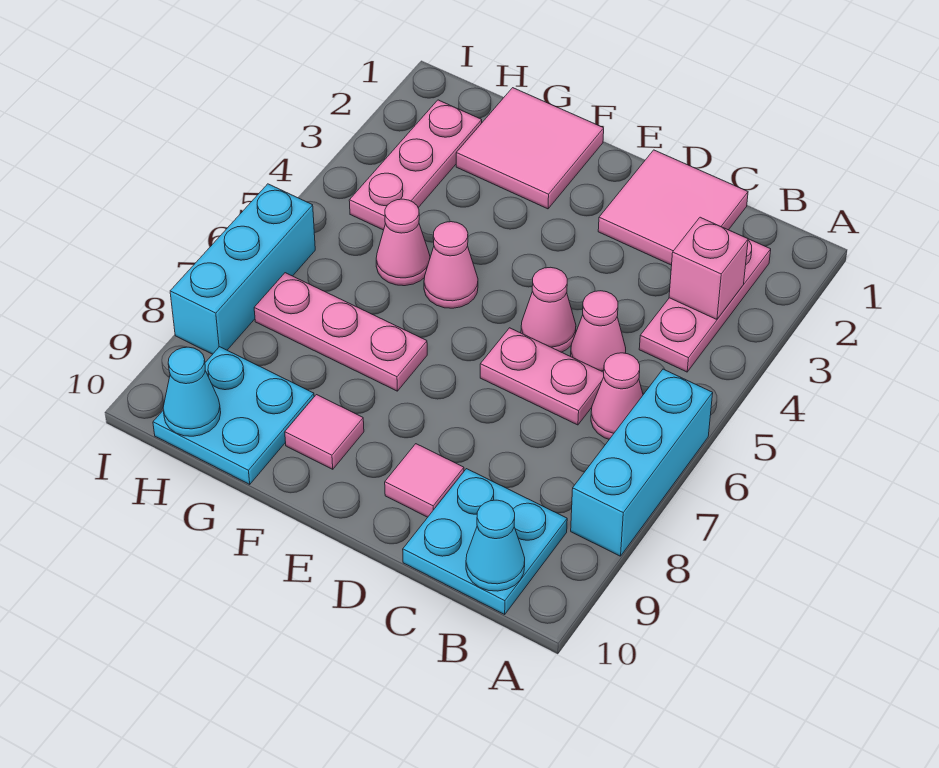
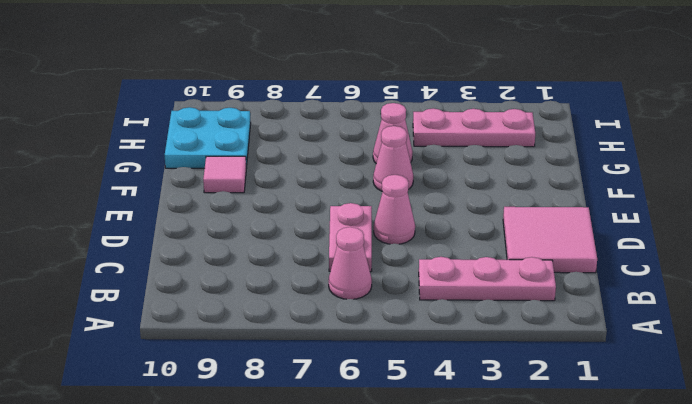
none -> cyan brick A6:A8 level 1
none -> cyan plate B9:C10 level 1
none -> pink cone C5 level 1

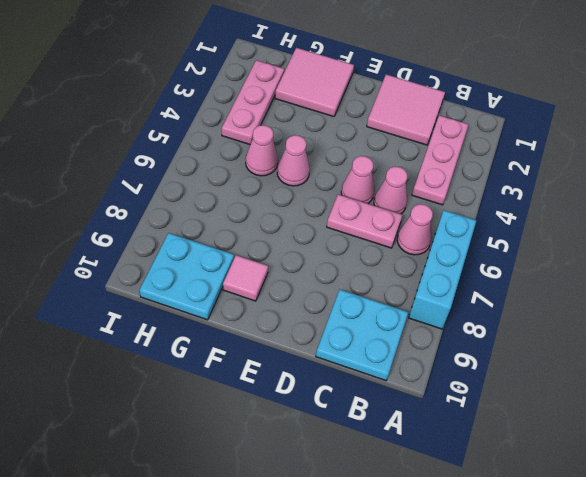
none -> pink tile D9 level 1
none -> pink plate F7:H7 level 1
none -> cyan brick I6:I8 level 1

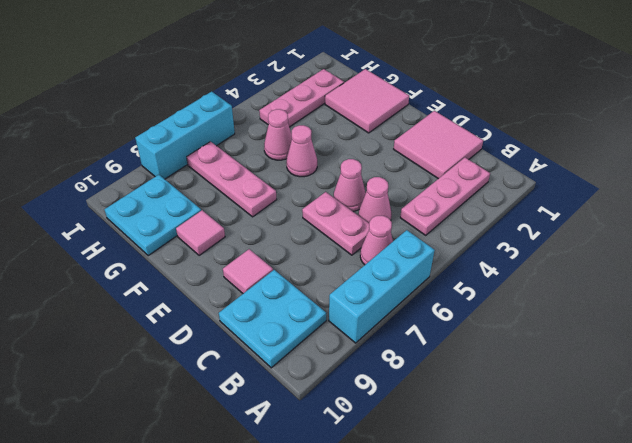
none -> pink brick B3 level 2
none -> cyan cone B10 level 2
none -> cyan cone H10 level 2

